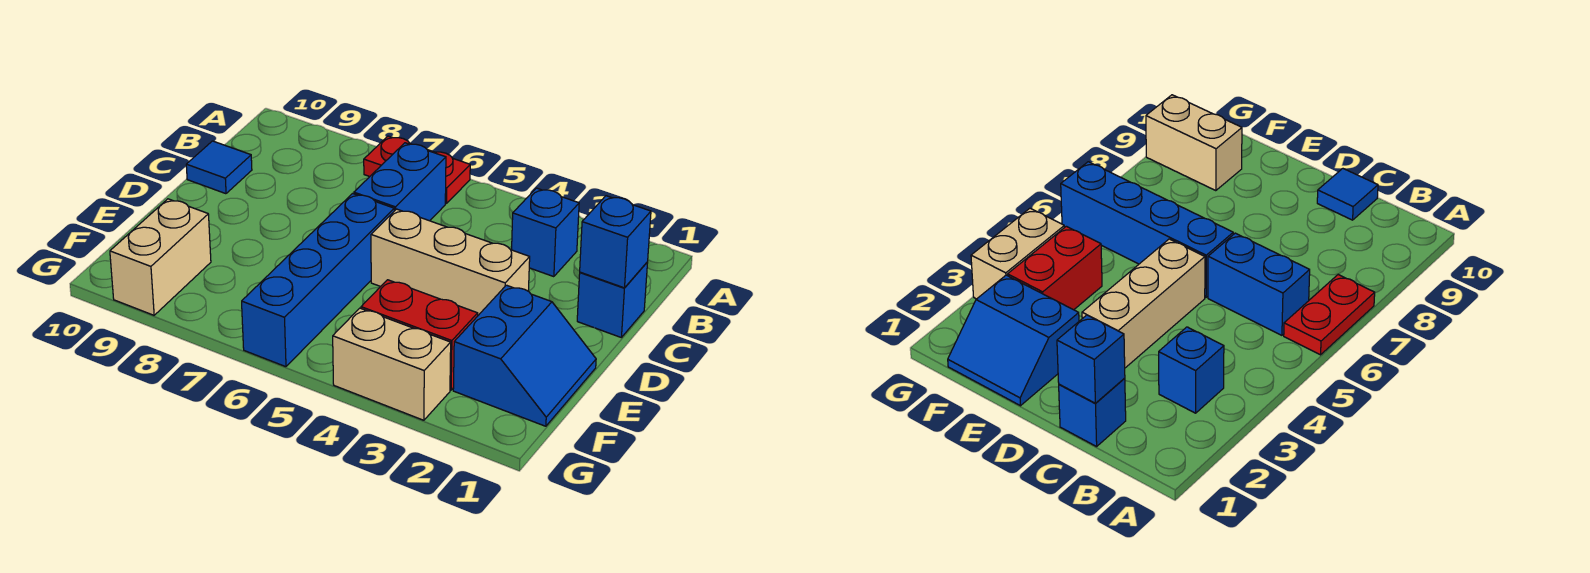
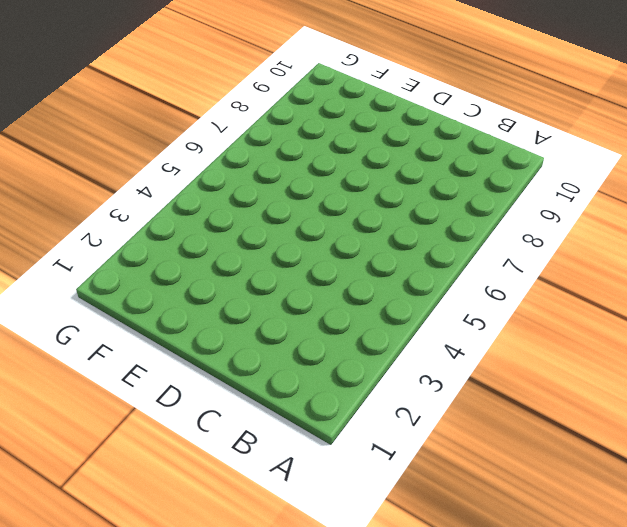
none -> red plate A6:A7 level 1
none -> blue brick B3 level 1
none -> blue brick B6:C6 level 1

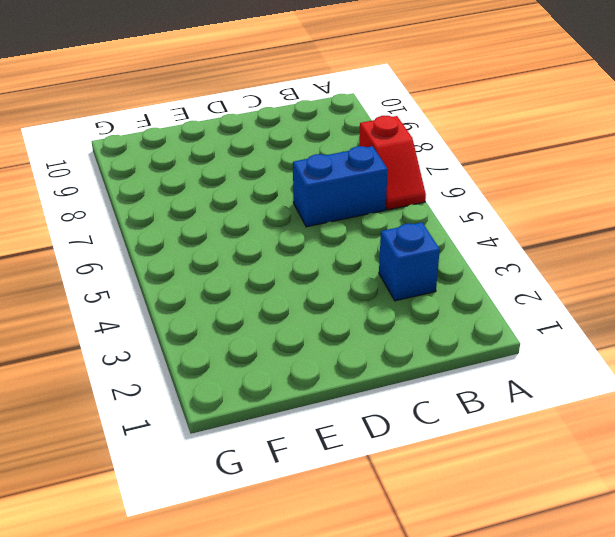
red slope A6:A7 level 1 top 7 -> red plate A6:A7 level 1
none -> blue brick C1 level 1
none -> blue tile C10 level 1
none -> tan brick D3:D5 level 1

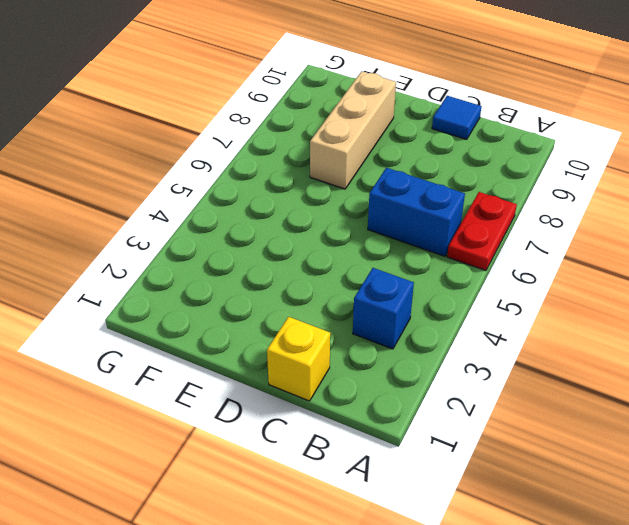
yellow brick C1 level 1 -> blue brick C1 level 1
tan brick E7:E9 level 1 -> tan brick D3:D5 level 1
none -> blue brick D6:G6 level 1
none -> blue slope E1:F2 level 1 top 2
none -> red brick F3:F4 level 1

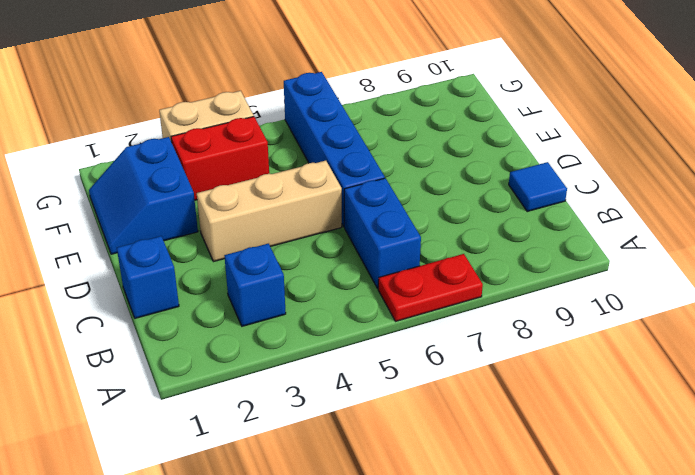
none -> tan brick F9:G9 level 1
none -> blue brick C1 level 2

